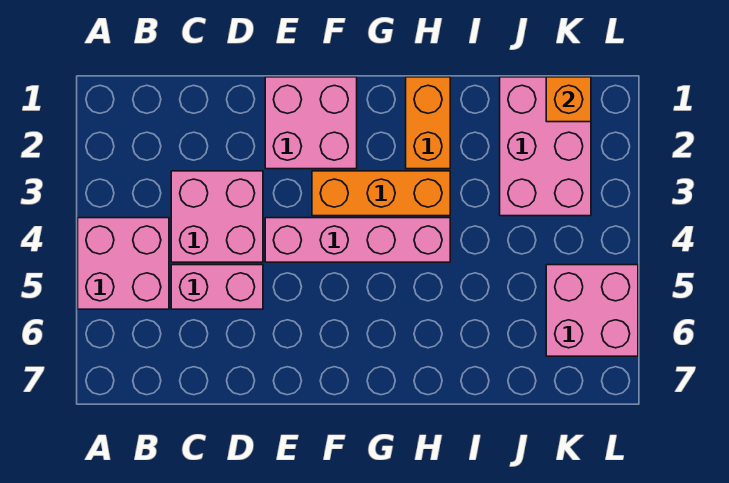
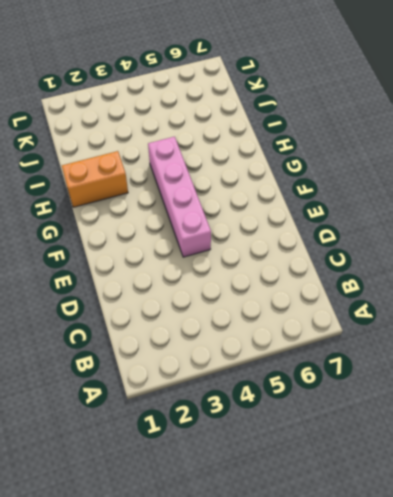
none -> pink brick A4:B5 level 1
none -> pink brick C3:D4 level 1

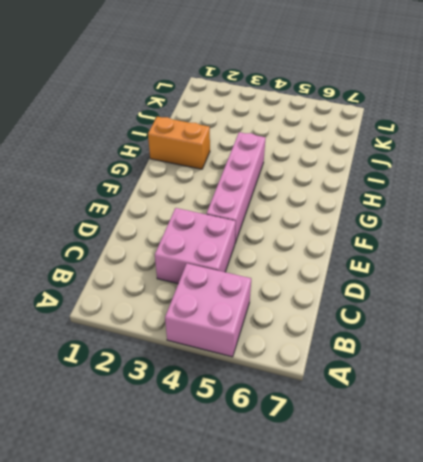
none -> pink brick C5:D5 level 1
none -> pink brick E1:F2 level 1

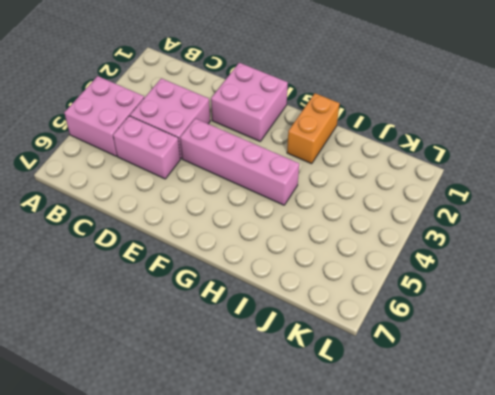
none -> orange brick F3:H3 level 1
none -> pink brick J1:K3 level 1

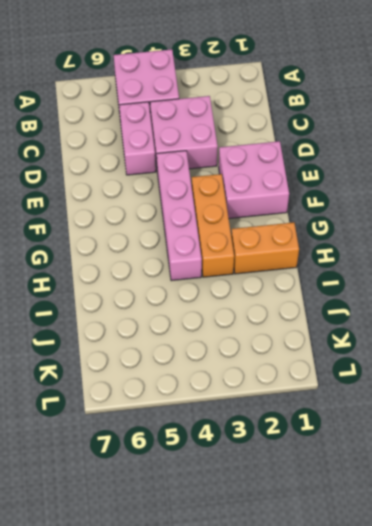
none -> pink brick J1:K3 level 1
none -> pink brick K5:L6 level 1

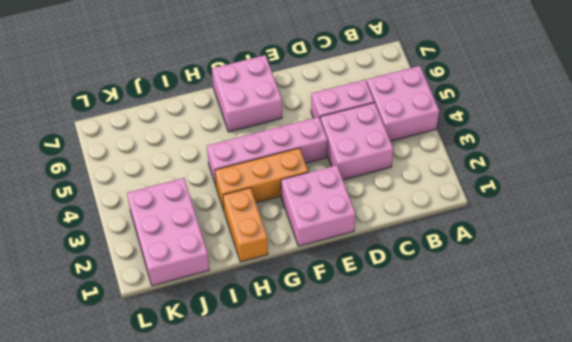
pink brick F6:G7 level 1 -> pink brick K5:L6 level 1
none -> orange brick K1 level 2

